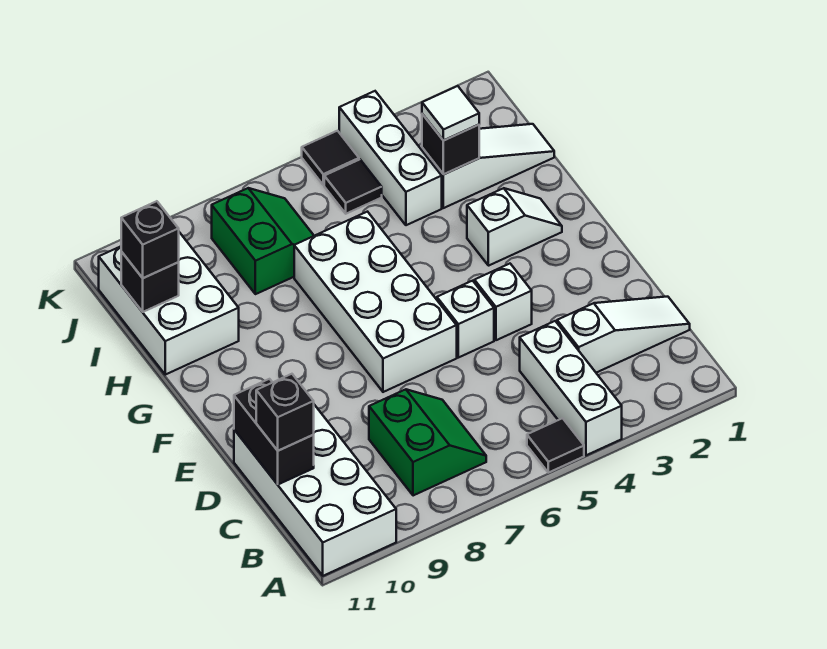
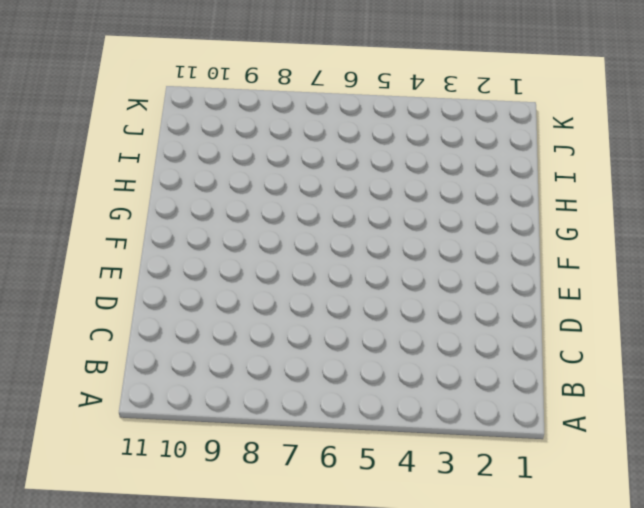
none -> white brick A4:C4 level 1
none -> black tile A5 level 1
none -> white brick A10:D11 level 1

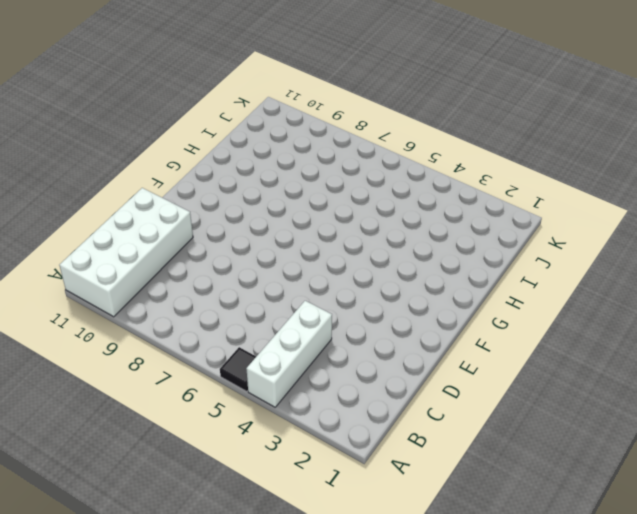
none -> green slope B7:C8 level 1 top 8
none -> white slope C1:C3 level 1 top 3
none -> white brick E4 level 1

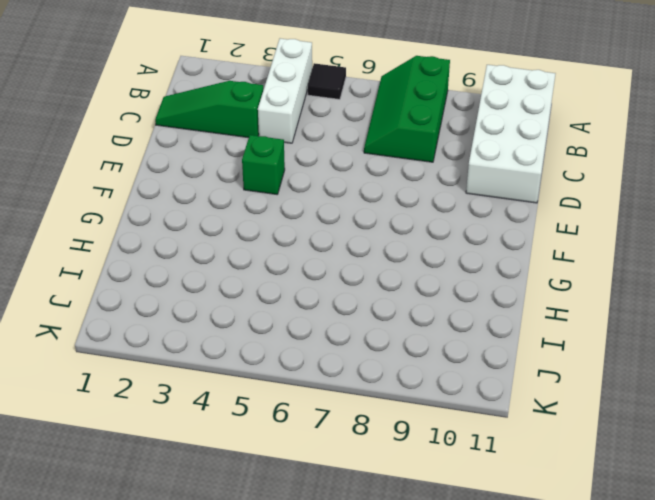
green slope A7:C8 level 1 top 8 -> green slope B7:C8 level 1 top 8
green slope C1:C3 level 1 top 3 -> white slope C1:C3 level 1 top 3
green brick E4 level 1 -> white brick E4 level 1
none -> white brick E5 level 1
none -> white brick E6:H7 level 1
none -> white slope G2:G3 level 1 top 3

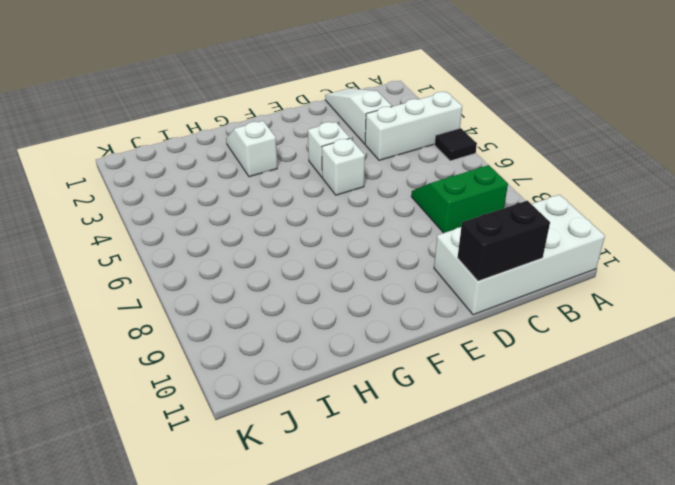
none -> white brick E6:H7 level 1
none -> white brick H10:J11 level 1
none -> white slope I1:I3 level 1 top 3

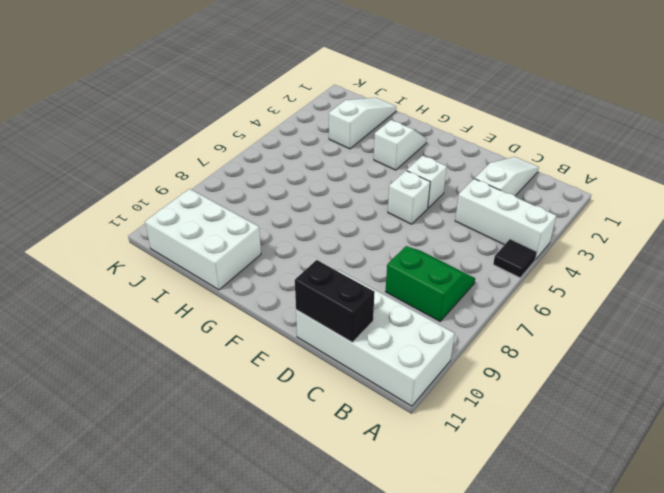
none -> white brick E6:H7 level 1
none -> white brick I4:K4 level 1
none -> green slope I7:J8 level 1 top 8

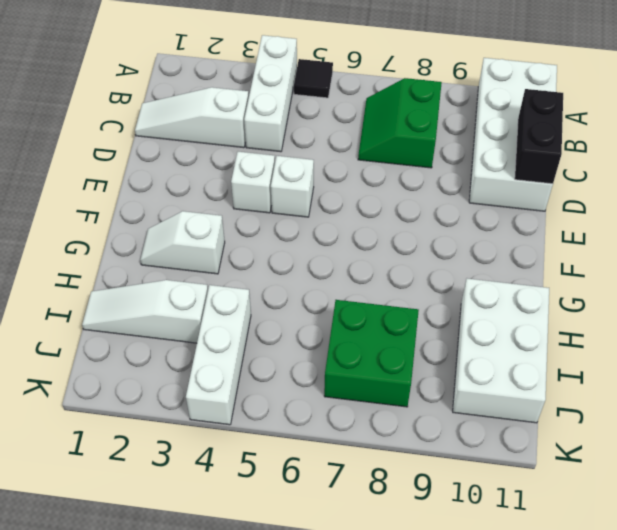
green brick I7:J8 level 1 -> green slope I7:J8 level 1 top 8
none -> white brick E6:H7 level 1
none -> black tile J5 level 1
none -> black tile K5 level 1

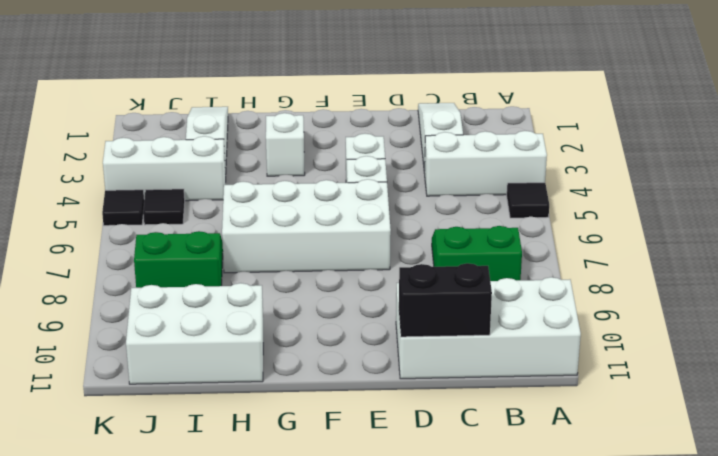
none -> black brick I3 level 2
none -> black brick I11 level 2
none -> black brick C11 level 3

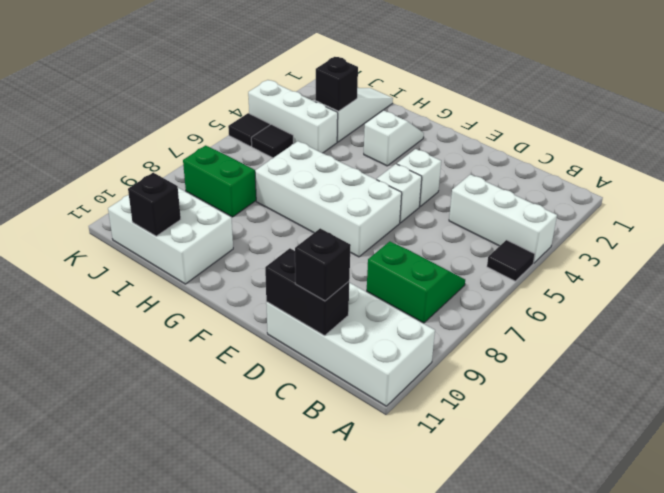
none -> white slope C1:C3 level 1 top 3
none -> white tile I3 level 3
none -> black brick I11 level 3

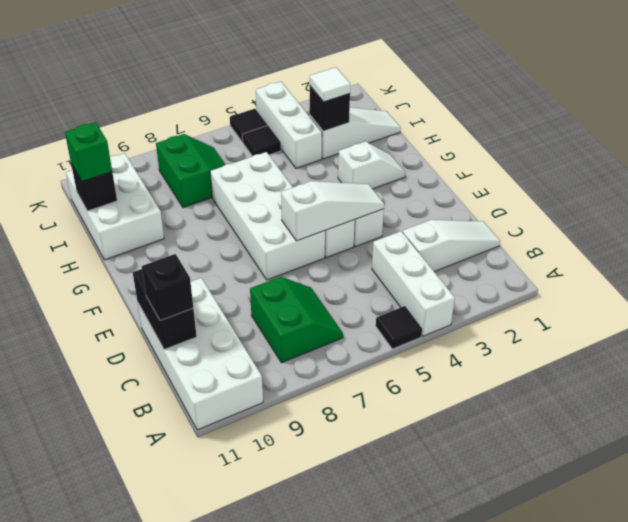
white slope E4:E6 level 2 top 6 -> none
green brick I11 level 3 -> black brick I11 level 3

